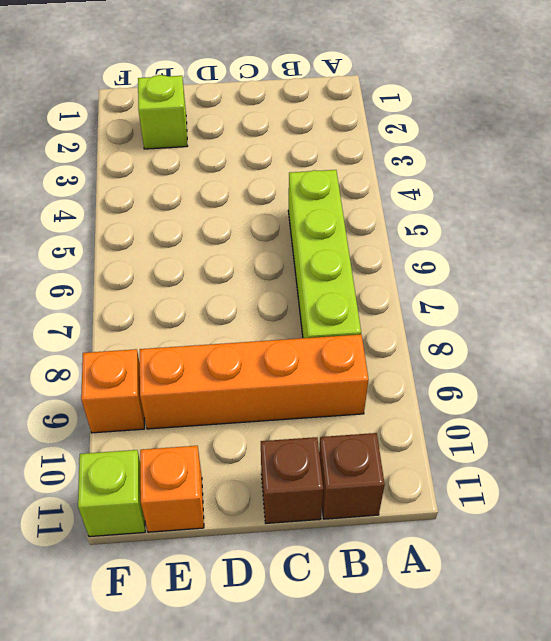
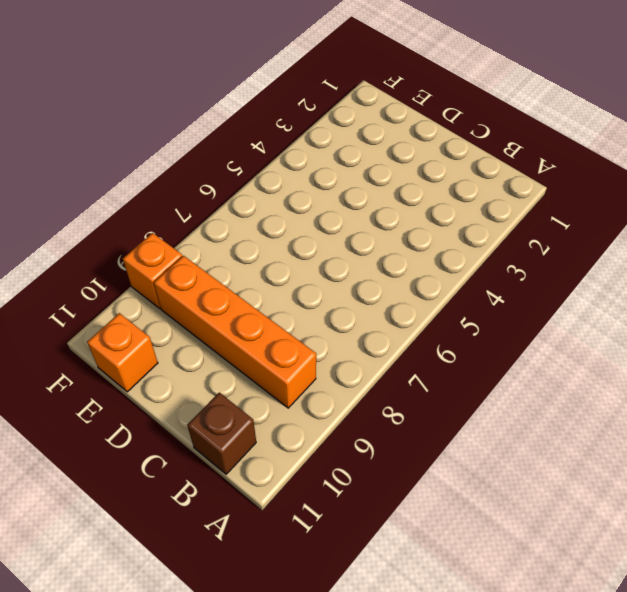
none -> lime brick B5:B8 level 1
none -> brown brick C11 level 1

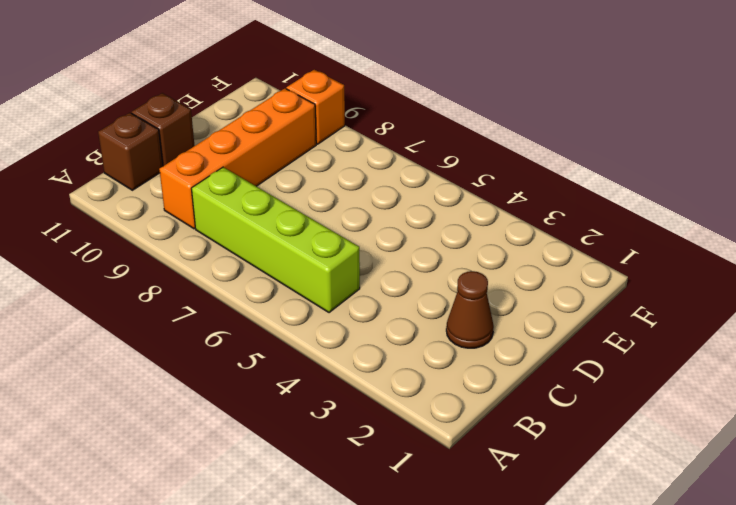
brown cone C2 level 1 -> none
none -> lime brick E2 level 1
none -> orange brick E11 level 1

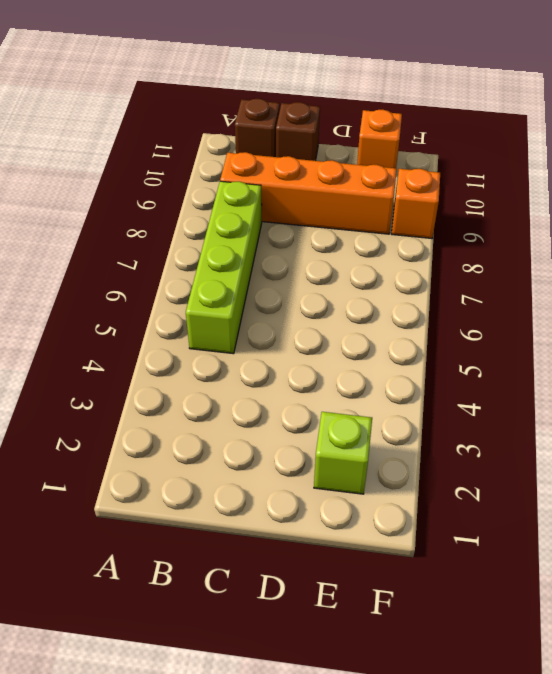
none -> lime brick F11 level 1

